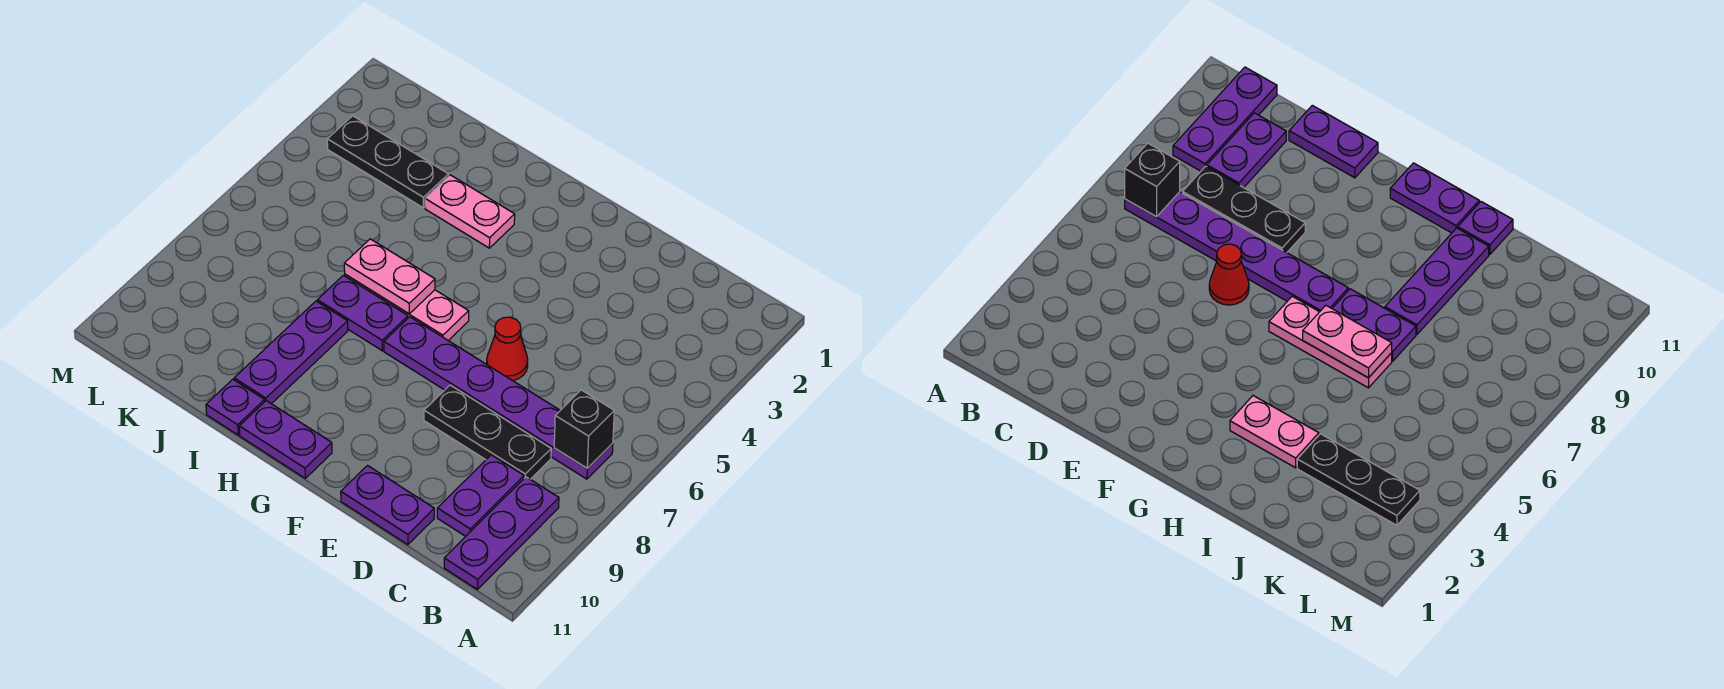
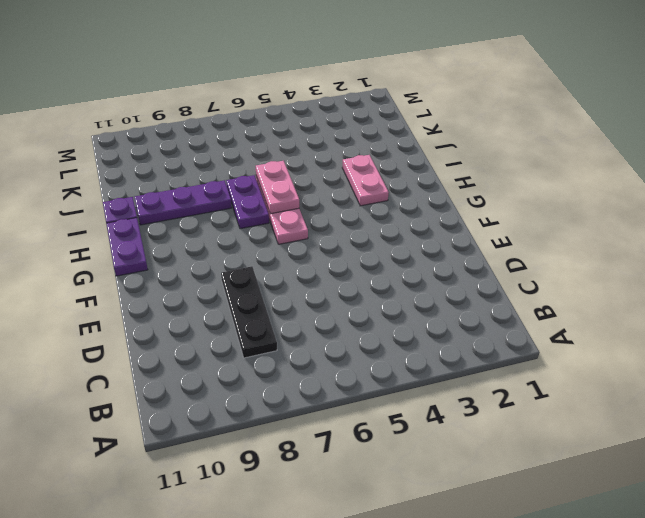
none -> purple plate B7:G7 level 1
none -> purple plate B9:B11 level 1
none -> purple plate C9:C10 level 1

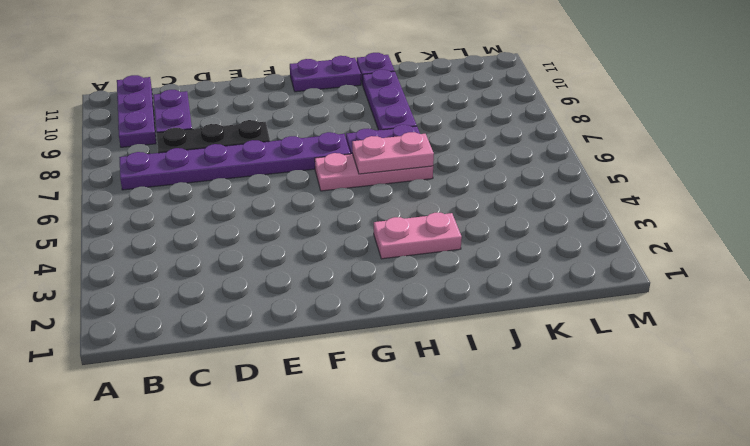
none -> purple plate D11:E11 level 1
none -> red cone E6 level 1
none -> black plate J3:L3 level 1

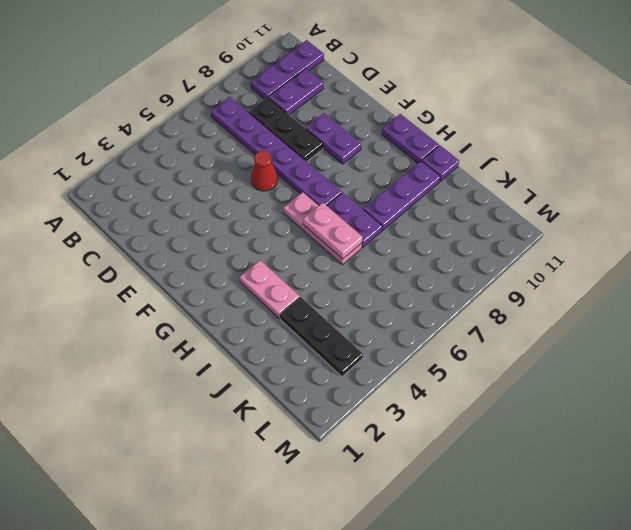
purple plate E9:F9 level 1 -> purple plate D11:E11 level 1
none -> black brick B7 level 2

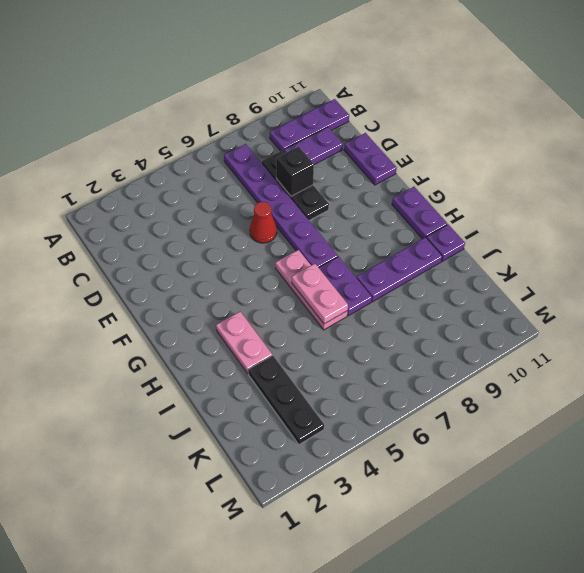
black brick D8 level 2 -> black brick B7 level 2

